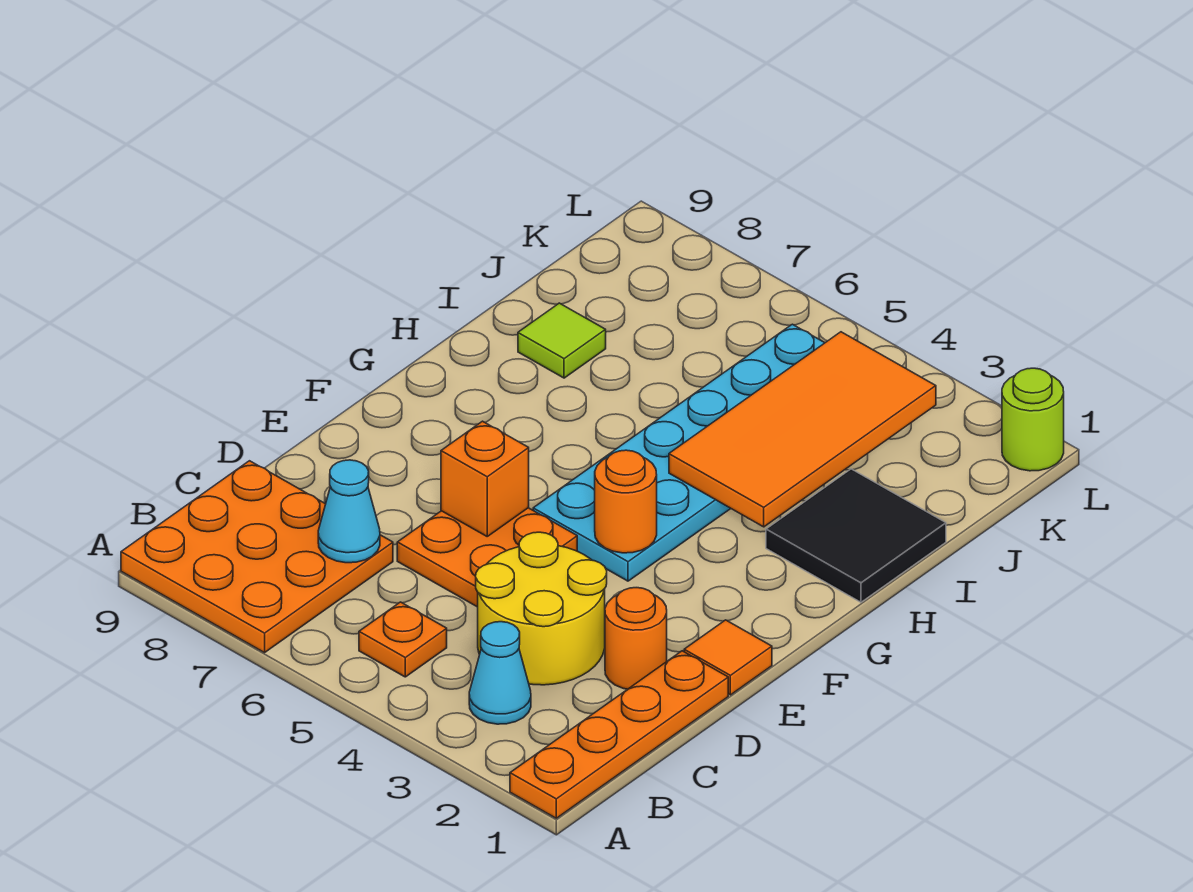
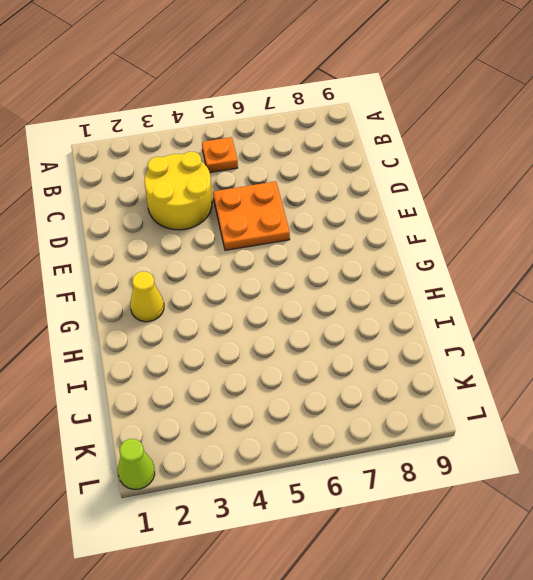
yellow cone G2 level 1 -> none
lime cone L1 level 1 -> lime round brick L1 level 1
none -> orange plate A1:D1 level 1
none -> orange plate A7:C9 level 1
none -> cyan cone B3 level 1

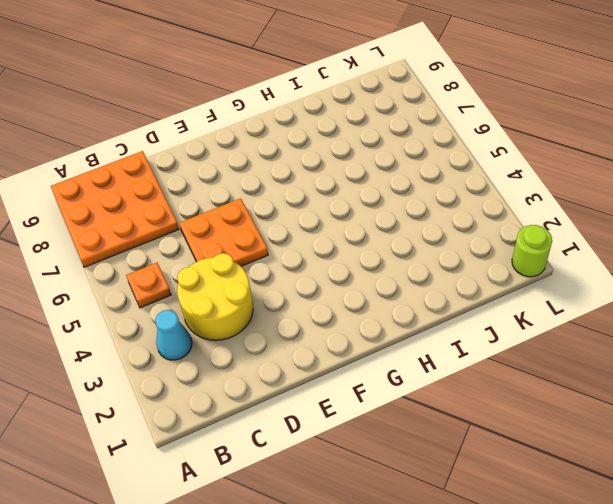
none -> orange plate A1:D1 level 1
none -> orange round brick D2 level 1
none -> orange tile E1 level 1

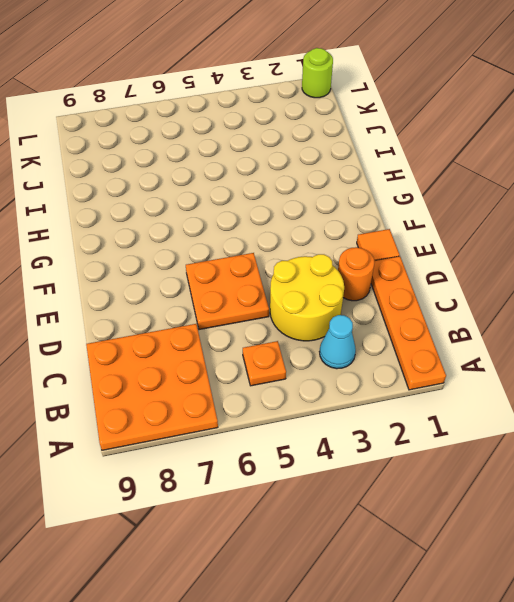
none -> cyan plate F4:K5 level 1
none -> black tile H1:I2 level 1
none -> lime tile I8 level 1

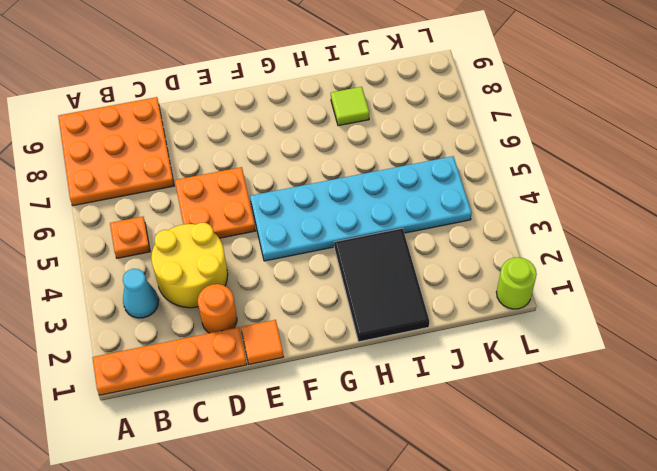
black tile H1:I3 level 1 -> black tile H1:I2 level 1
none -> cyan cone C7 level 2
none -> orange brick E6 level 2
none -> orange round brick F4 level 2

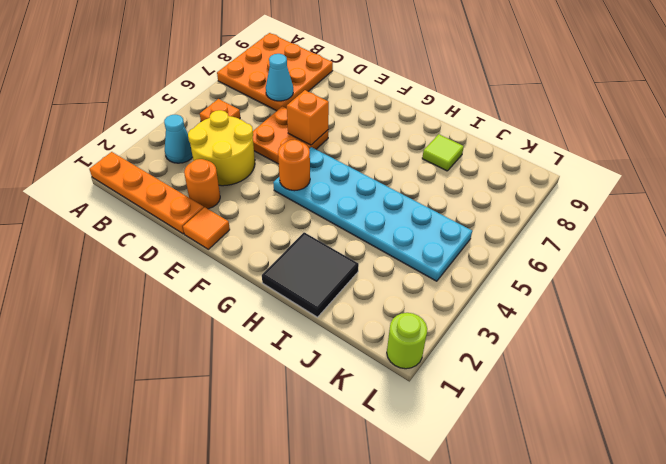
none -> orange tile H3:K4 level 2

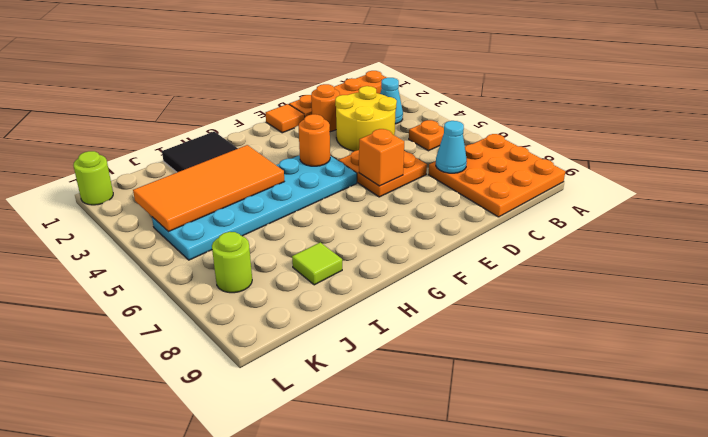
lime round brick K7 level 1 -> none

